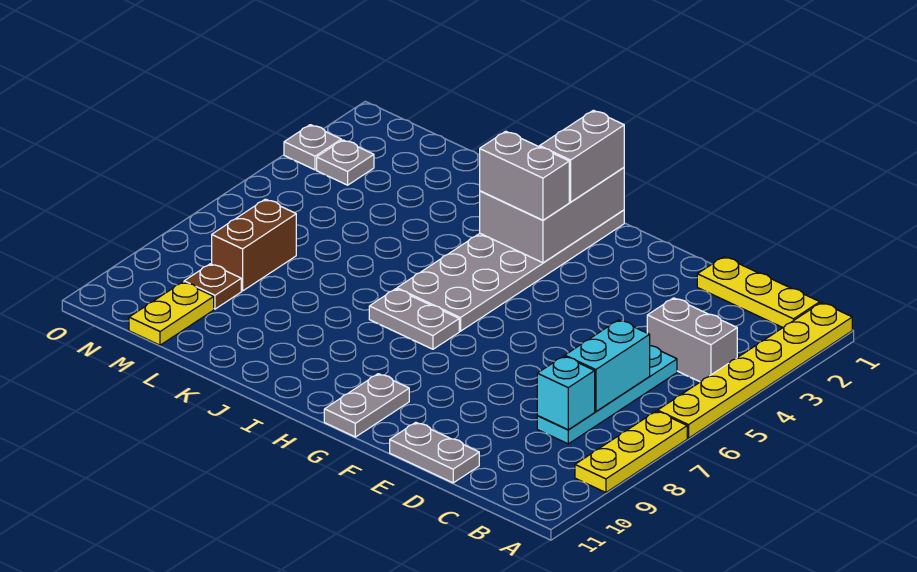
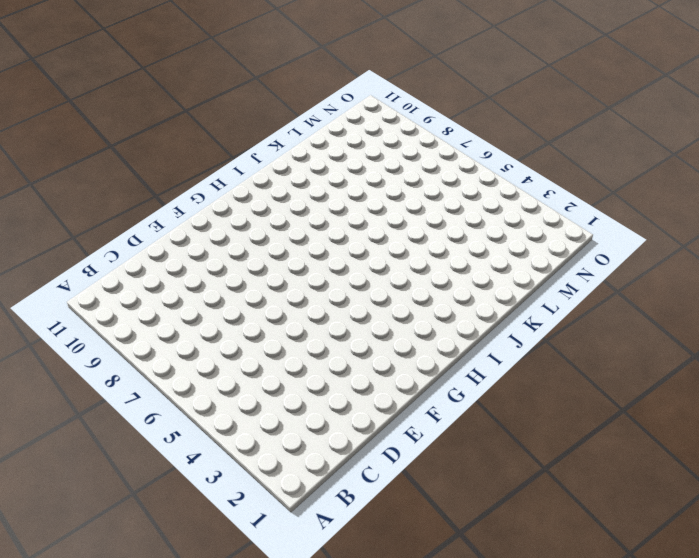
none -> yellow plate A1:A6 level 1
none -> yellow plate A7:A9 level 1
none -> yellow plate B1:D1 level 1

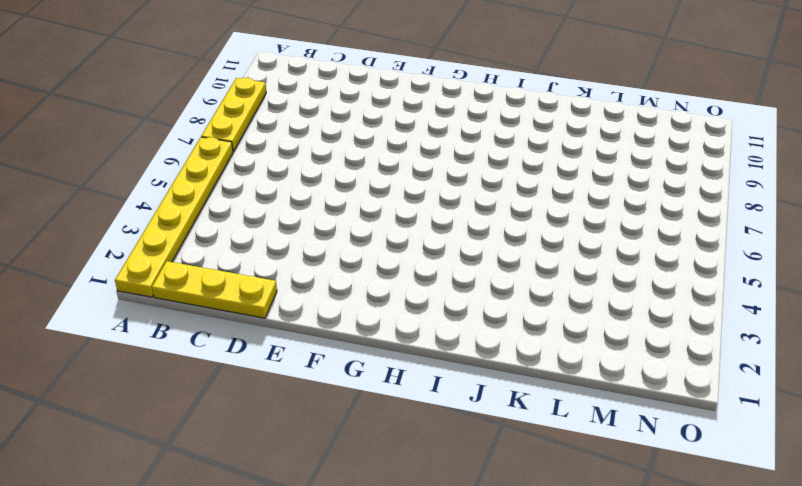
none -> grey brick B4:C4 level 1
none -> cyan plate C5:C8 level 1
none -> grey plate D11:E11 level 1

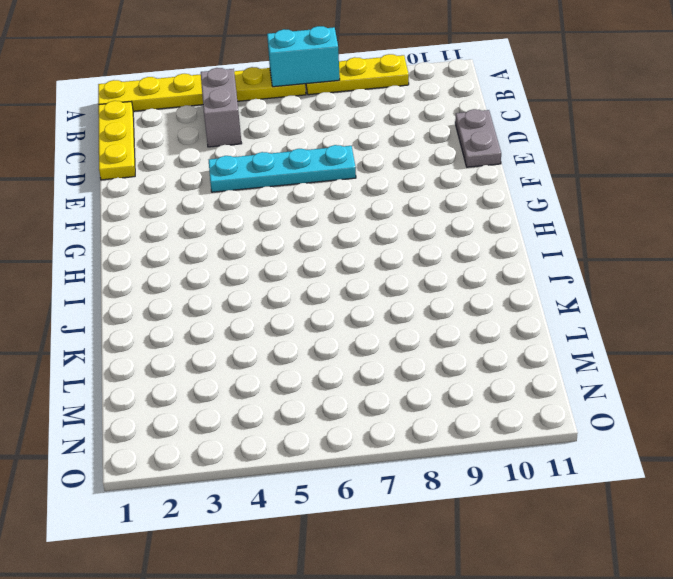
cyan brick A6:A7 level 2 -> cyan brick C6:C7 level 2
cyan plate E4:E7 level 1 -> cyan plate C5:C8 level 1
none -> grey plate G10:G11 level 1
none -> grey plate H1:I6 level 1
none -> grey plate H7:I7 level 1

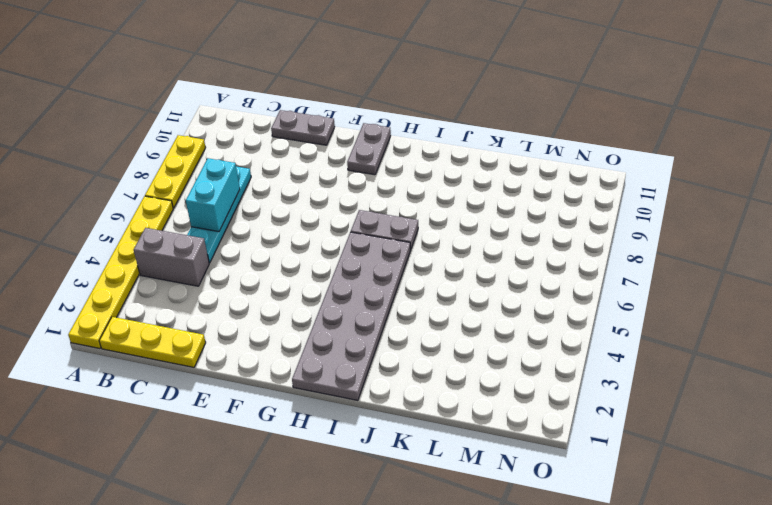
none -> brown brick M7:M8 level 1
none -> brown plate M9 level 1
none -> yellow plate M10:M11 level 1

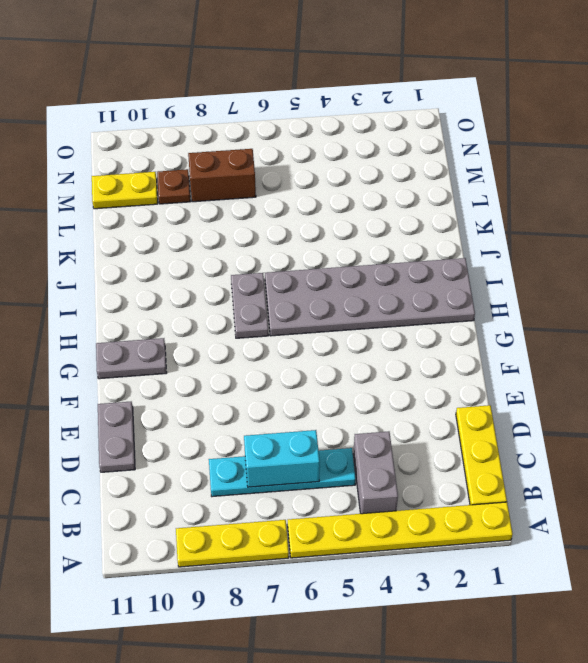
none -> grey plate N3 level 1
none -> grey plate O3 level 1
none -> cyan brick C8 level 2

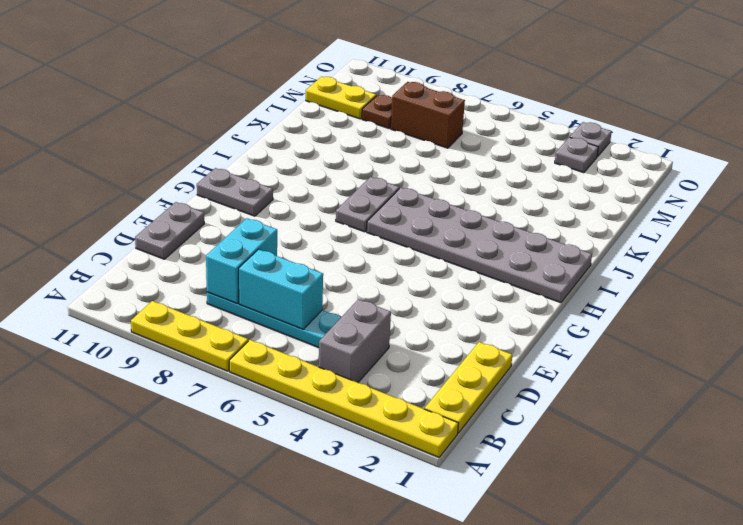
cyan brick C8:D8 level 2 -> cyan brick C8 level 2
none -> grey brick H1:I3 level 2
none -> grey brick H1:H2 level 3
none -> grey brick H3:I3 level 3

